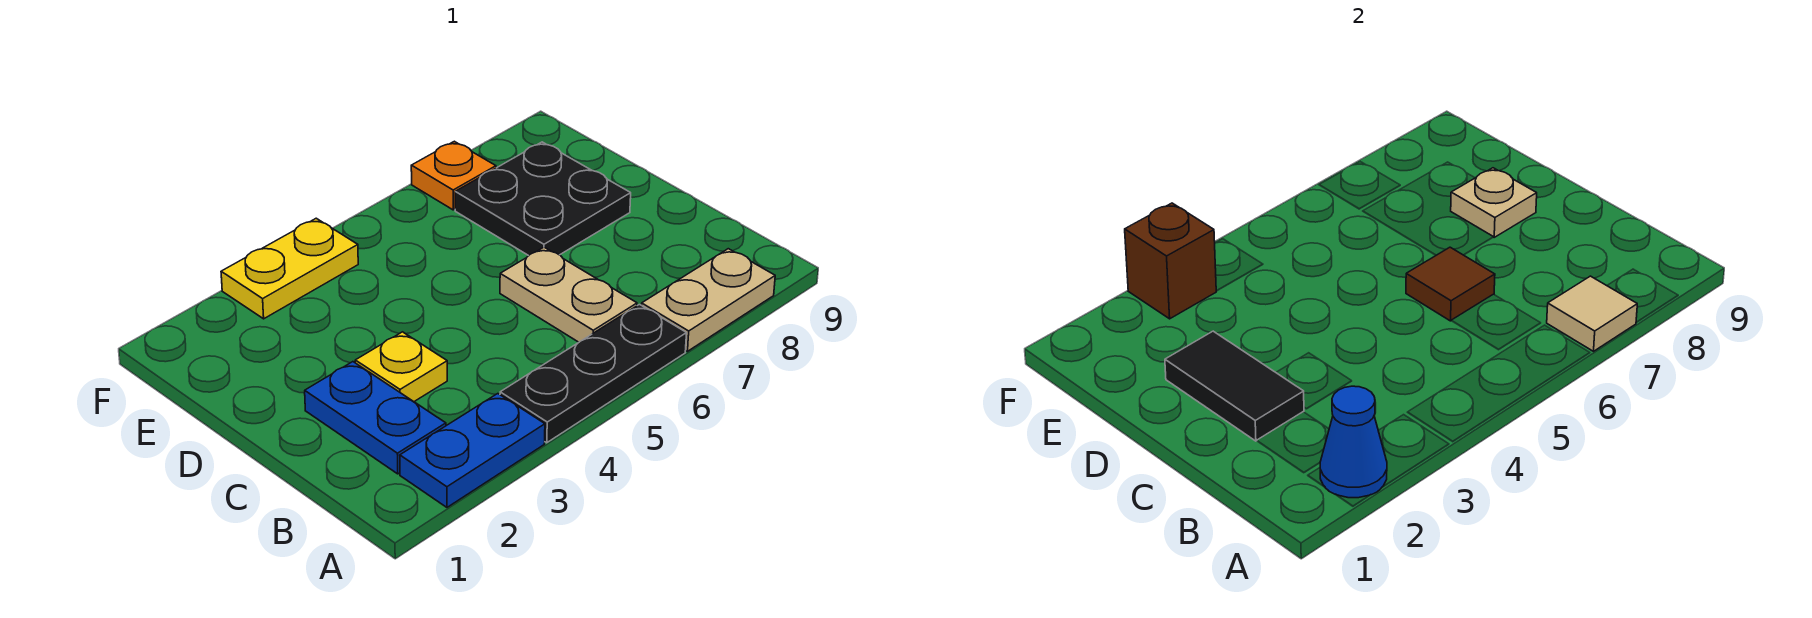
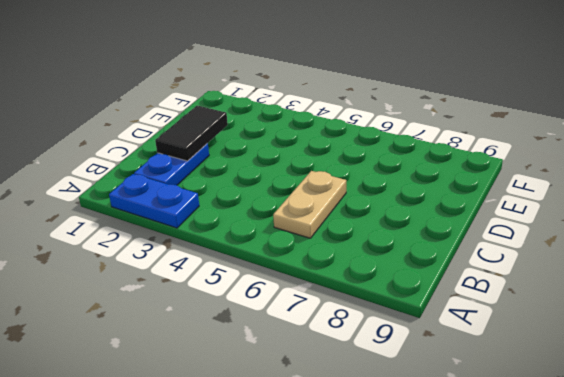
none -> black plate A4:A6 level 1
none -> tan plate A7:A8 level 1
none -> yellow plate C3 level 1

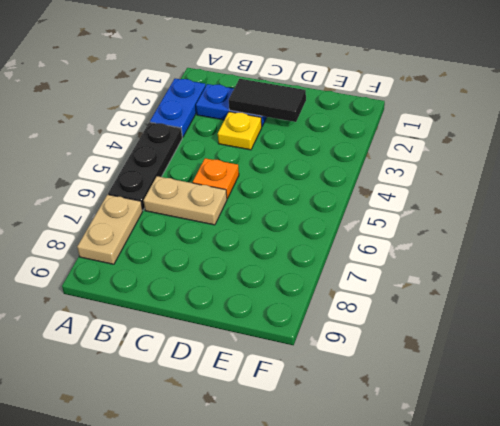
orange plate C5 level 1 -> orange plate F7 level 1
none -> black plate D7:E8 level 1
none -> yellow plate F3:F4 level 1
none -> blue cone A2 level 2

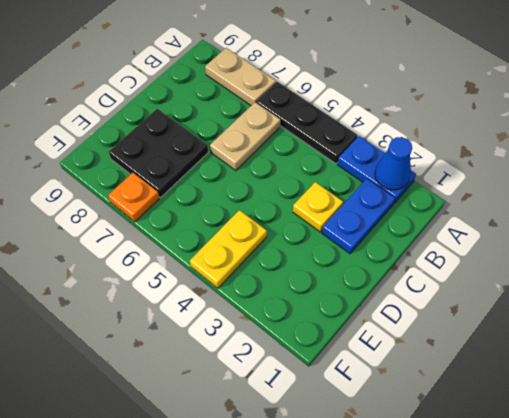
yellow plate E4:F4 level 1 -> yellow plate F3:F4 level 1
none -> tan tile A7 level 2
none -> black tile C2:D2 level 2
none -> brown tile C6 level 2

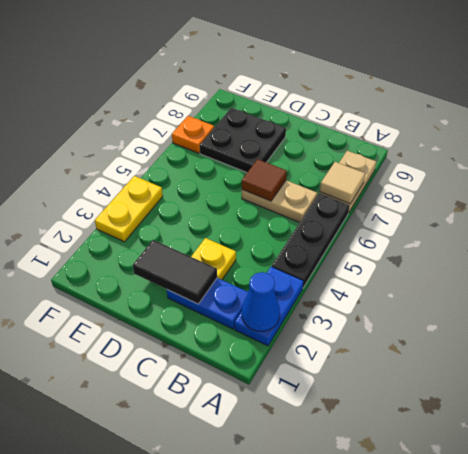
none -> tan plate D8 level 2
none -> brown brick F3 level 2

